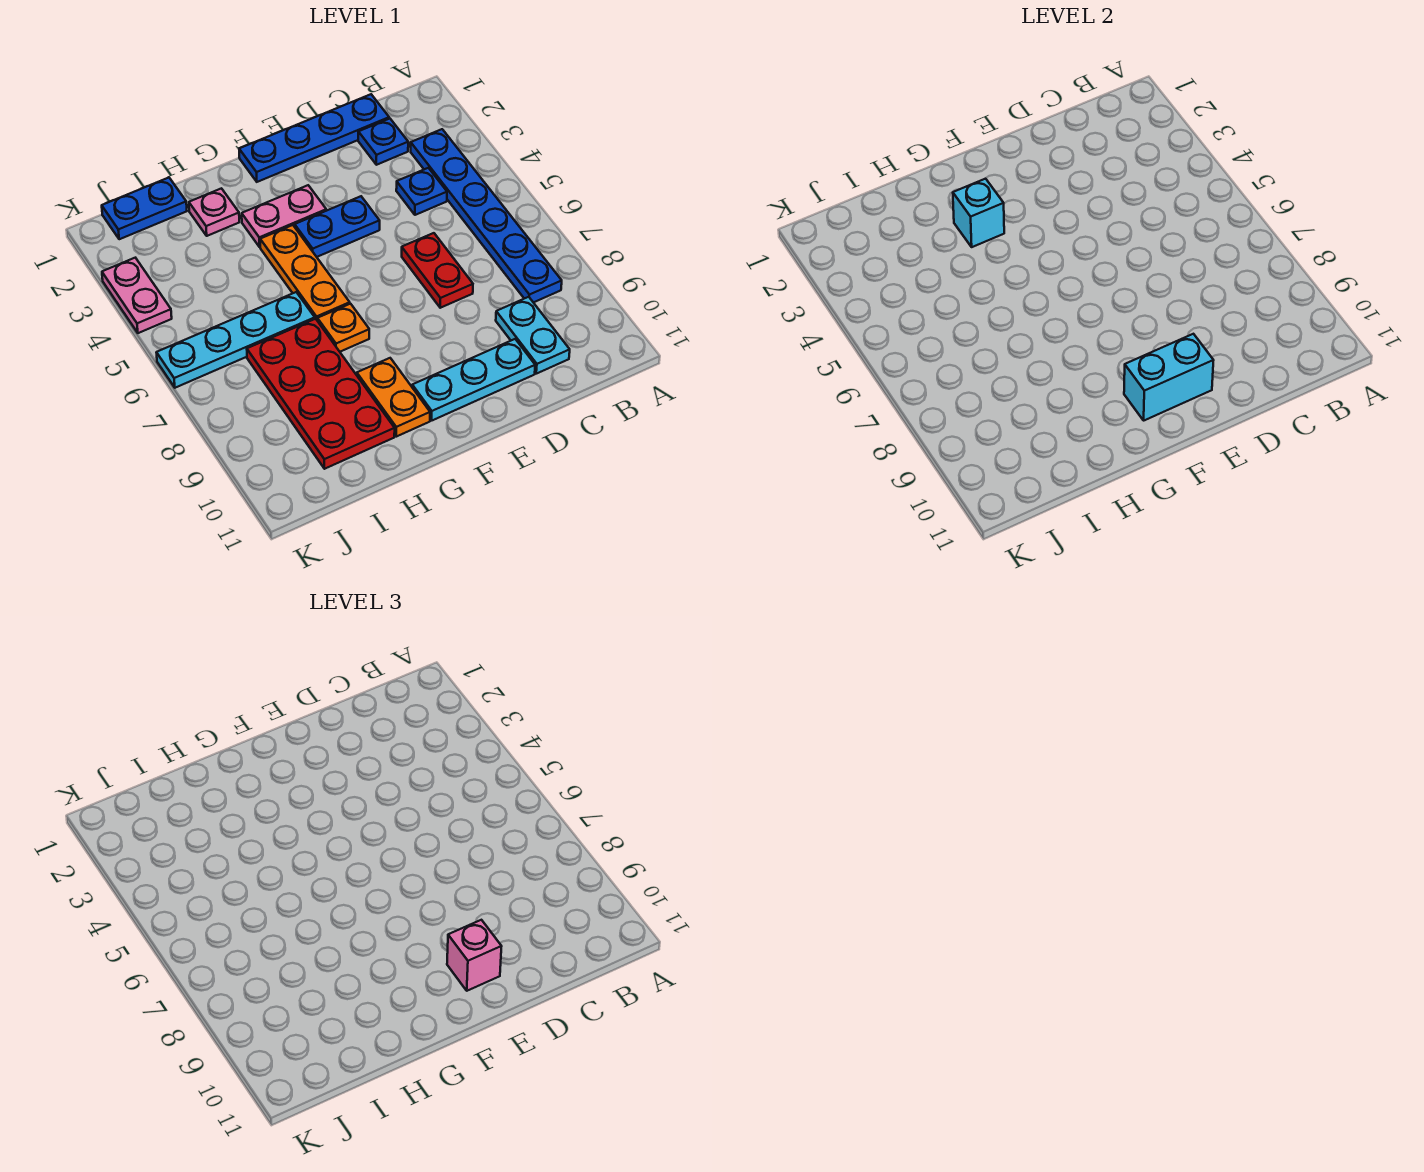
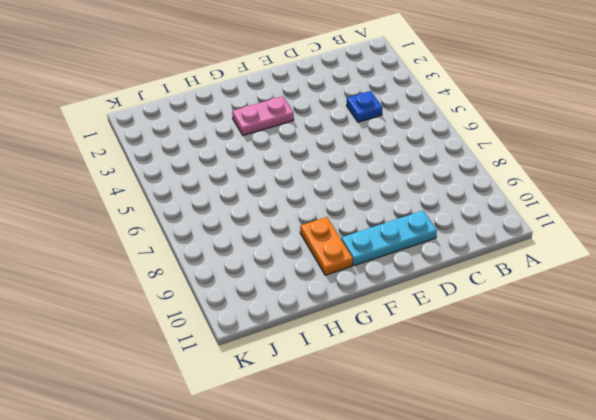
none -> blue plate B3:B8 level 1
none -> blue plate C1:F1 level 1
none -> blue plate C2 level 1

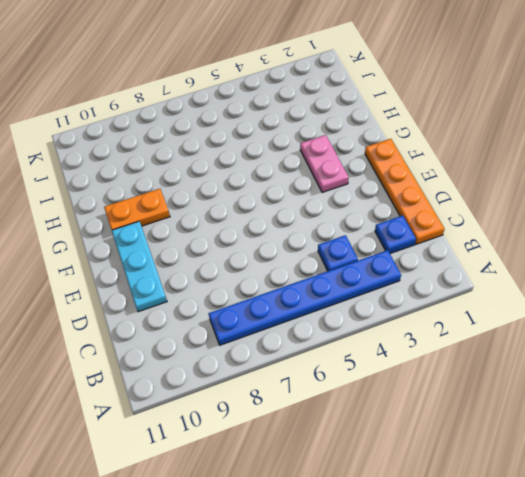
orange plate C1:F1 level 1 -> blue plate C1:F1 level 1
none -> cyan plate C9:C10 level 1
none -> red plate D6:D7 level 1
none -> blue plate E4:F4 level 1

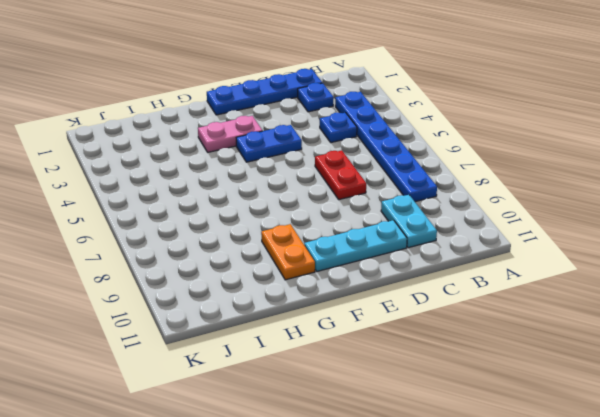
none -> orange plate G4:G6 level 1
none -> orange plate G7 level 1
none -> pink plate H2 level 1

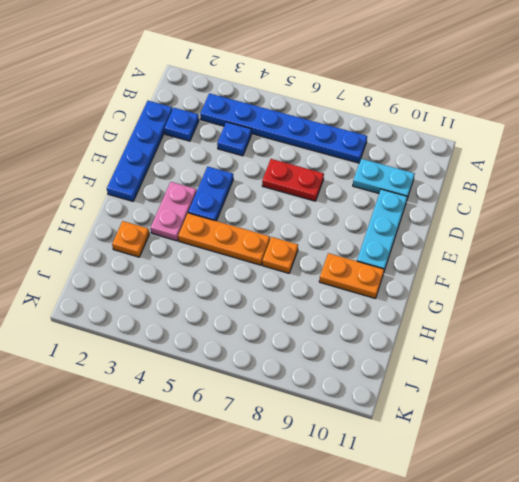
orange plate H2 level 1 -> pink plate H2 level 1
none -> cyan plate H6:K6 level 1
none -> red plate H7:I10 level 1
none -> blue plate I1:J1 level 1

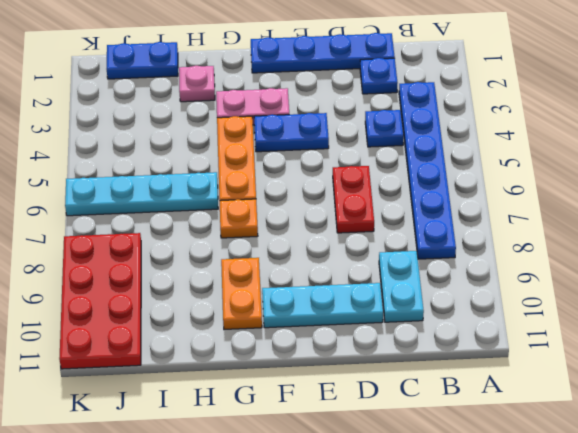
red plate J8:K11 level 1 -> red plate H7:I10 level 1
none -> pink plate K3:K4 level 1
none -> cyan brick E10:F10 level 2
none -> cyan brick G3 level 2

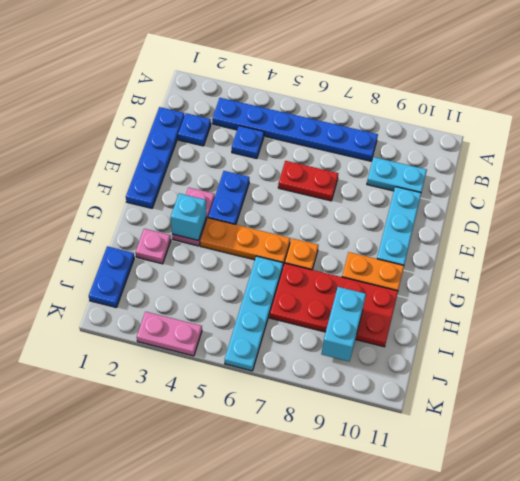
cyan brick I9:J9 level 2 -> cyan brick E10:F10 level 2
none -> pink brick E10 level 3

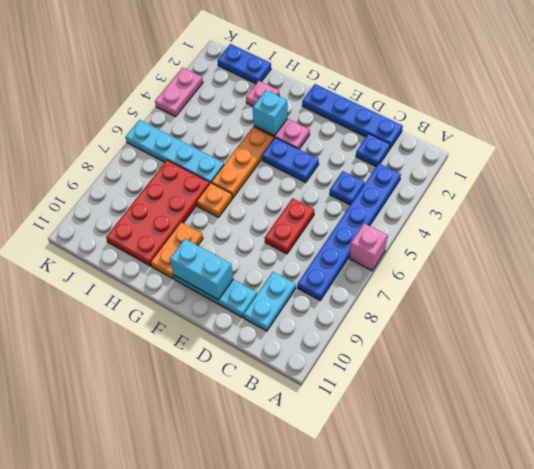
pink brick A6 level 1 -> pink brick E10 level 3

